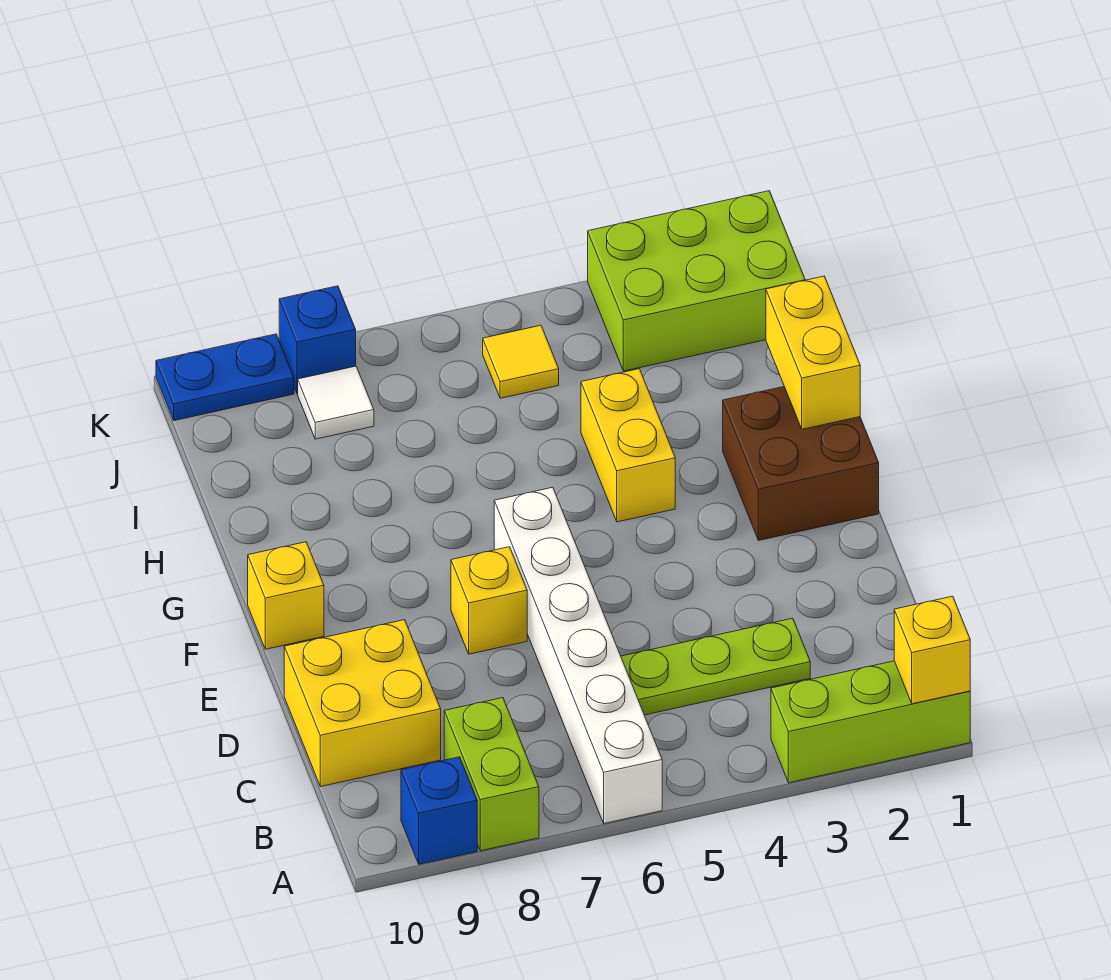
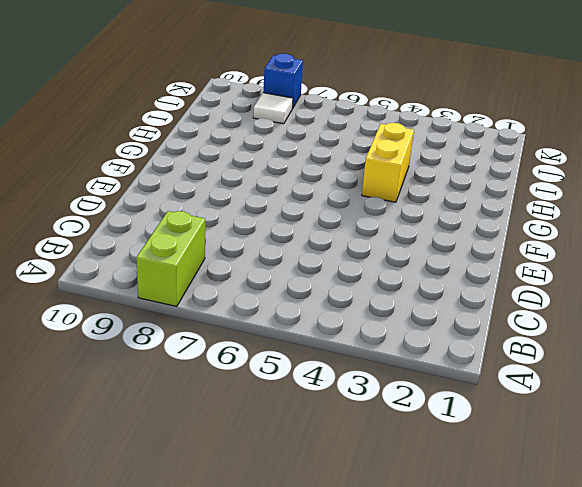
none -> lime brick A1:A3 level 1
none -> white brick A6:F6 level 1
none -> blue brick A9 level 1

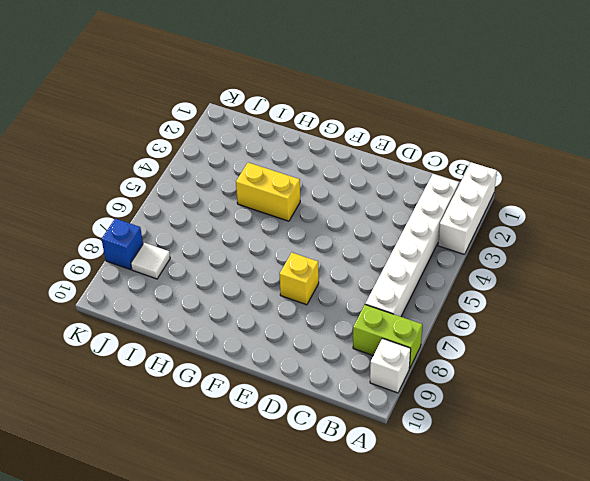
white brick A1:A3 level 1 -> lime brick A1:A3 level 1
white brick A9 level 1 -> blue brick A9 level 1
white brick B2:B7 level 1 -> white brick A6:F6 level 1
none -> lime plate C3:C5 level 1
none -> yellow brick C9:D10 level 1
none -> brown brick F1:G2 level 1

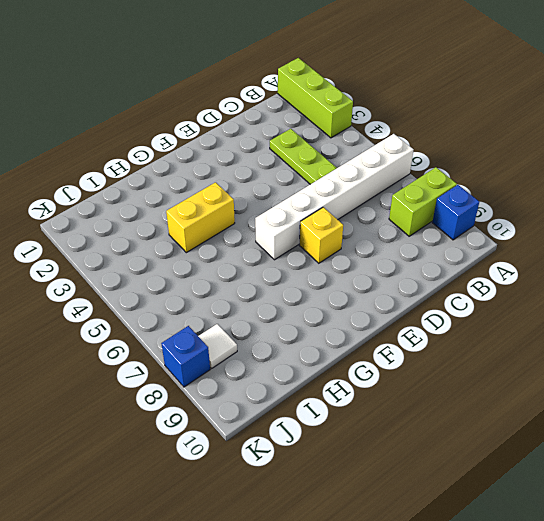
none -> yellow brick C9:D10 level 1
none -> brown brick F1:G2 level 1
none -> yellow brick F10 level 1

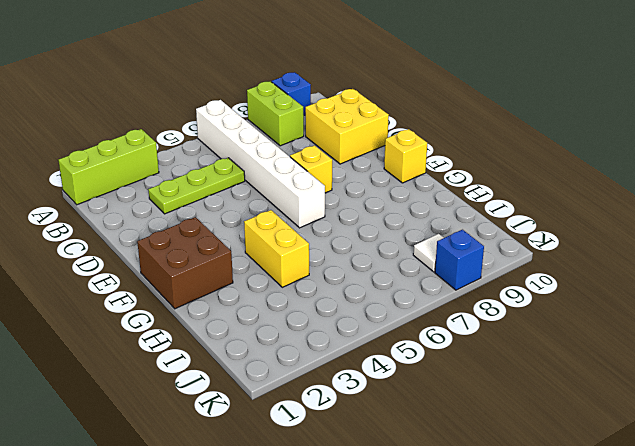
none -> lime brick J1:K3 level 1
none -> yellow tile J5 level 1
none -> blue plate K9:K10 level 1

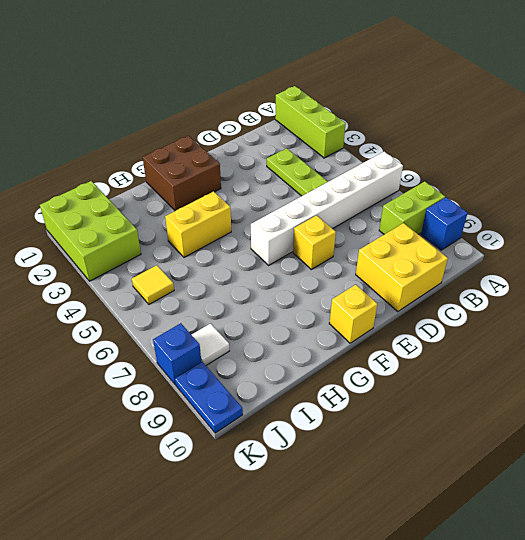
none -> yellow brick A1 level 2
none -> yellow brick G1:H1 level 2

